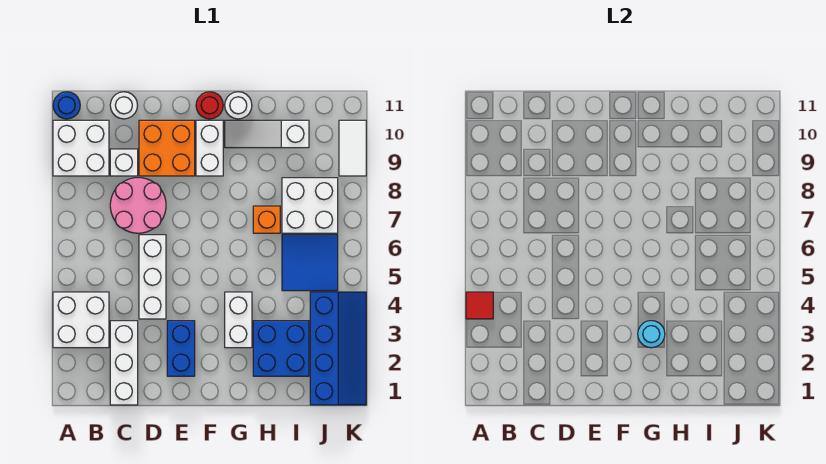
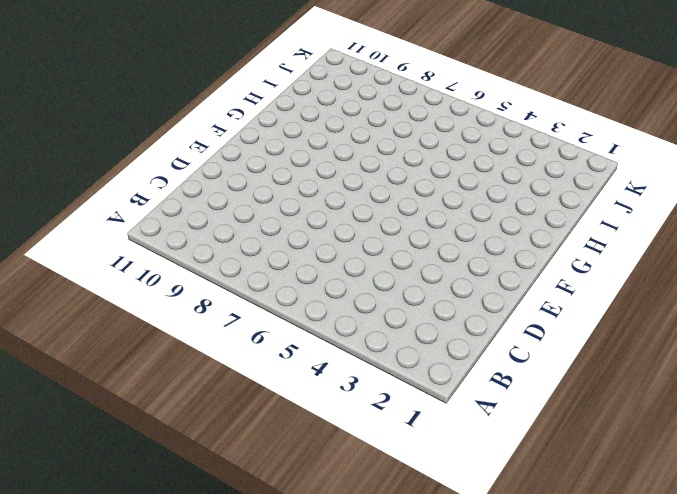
none -> white brick A3:B4 level 1
none -> white brick A9:B10 level 1
none -> blue round brick A11 level 1

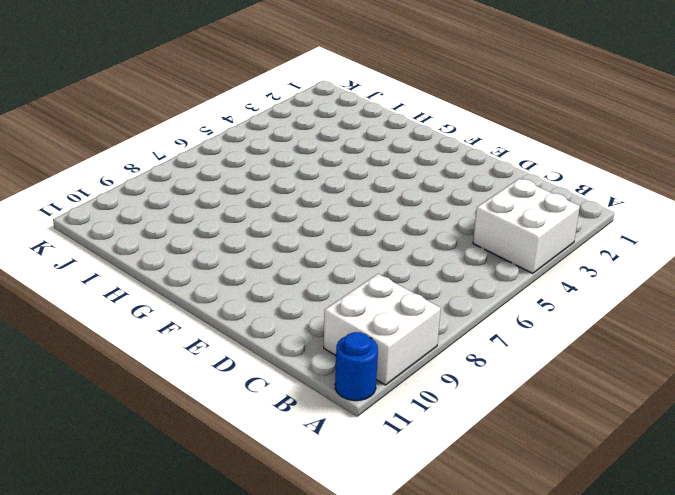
none -> white brick C1:C3 level 1
none -> pink round brick C7:D8 level 1
none -> white brick C9 level 1

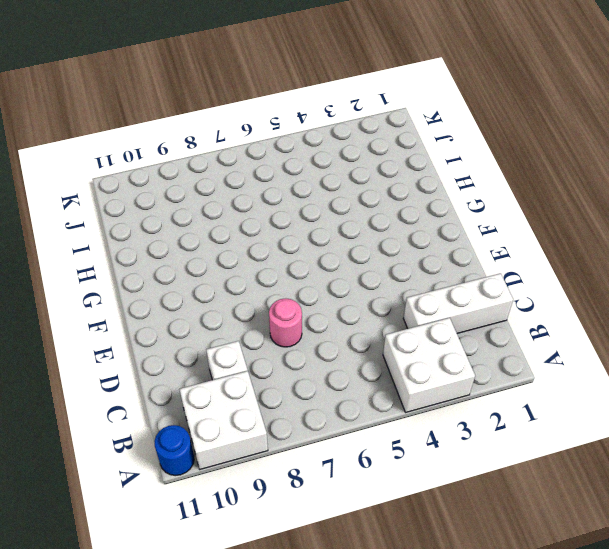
pink round brick D7 level 1 -> pink round brick C7:D8 level 1
none -> white round brick C11 level 1
none -> white brick D4:D6 level 1
none -> orange brick D9:E10 level 1

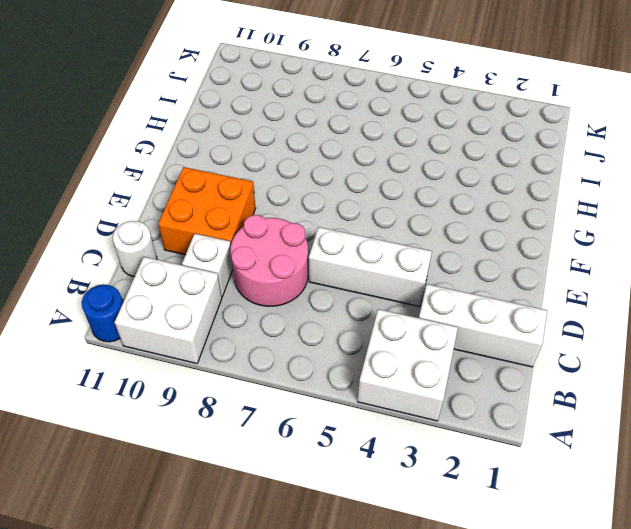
none -> blue brick E2:E3 level 1
none -> white brick F9:F10 level 1
none -> red round brick F11 level 1

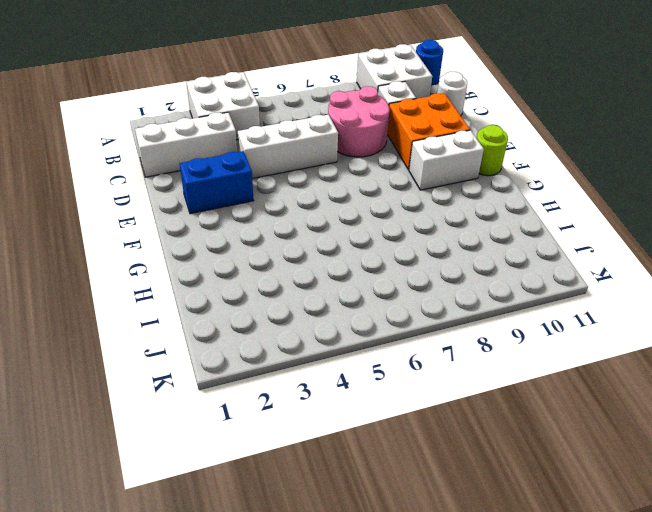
lime round brick F11 level 1 -> red round brick F11 level 1
none -> white brick G3:G4 level 1
none -> white slope G10:I10 level 1 top I
none -> white round brick G11 level 1

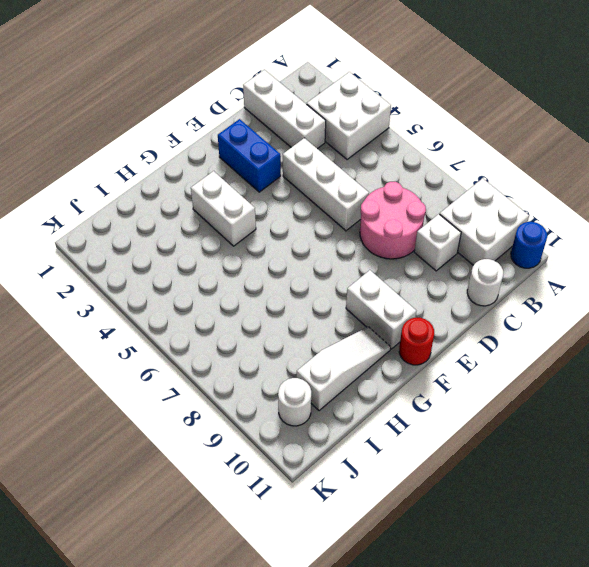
white round brick J10 level 1 -> white round brick G11 level 1
none -> orange brick D9:E10 level 1
none -> blue brick H2:I3 level 1
none -> orange brick H7 level 1

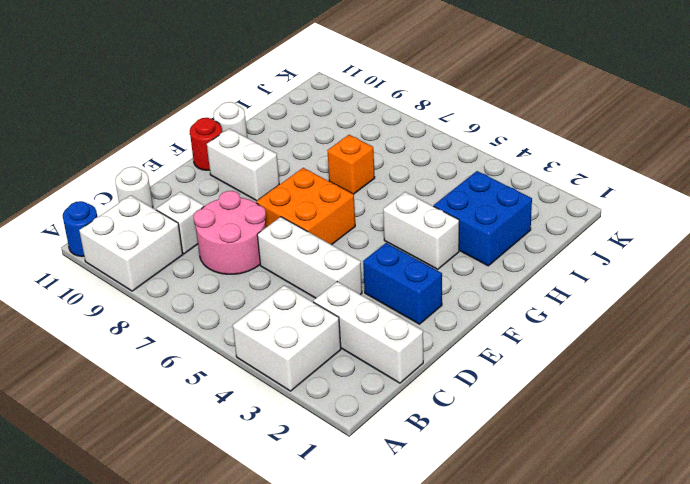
orange brick E6:F7 level 1 -> orange brick D9:E10 level 1
none -> white slope G10:I10 level 1 top I
none -> blue tile I5:J6 level 1
none -> white brick I7:J8 level 1

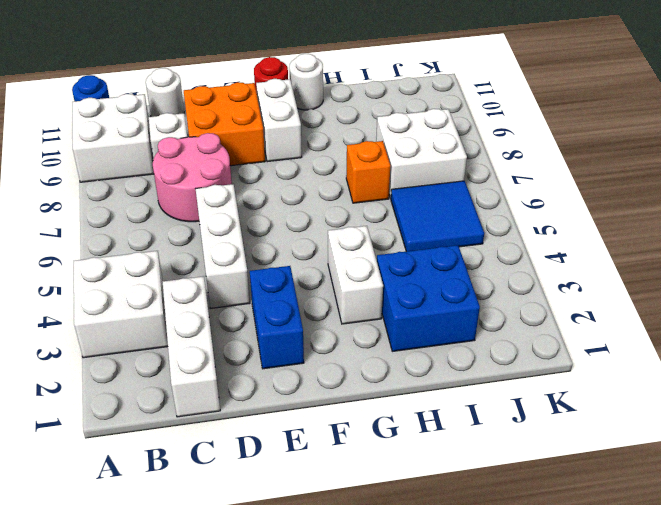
none -> white slope G10:I10 level 1 top I
none -> blue slope J1:K4 level 1 top J
none -> white tile K9:K10 level 1

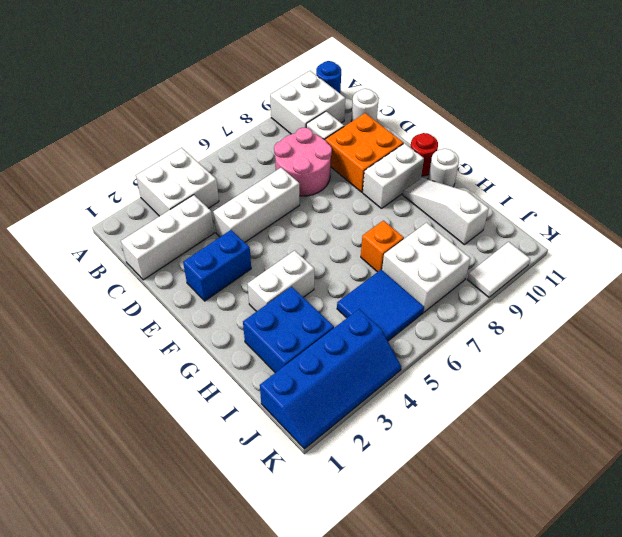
none -> red tile A4 level 2
none -> cyan round brick G3 level 2

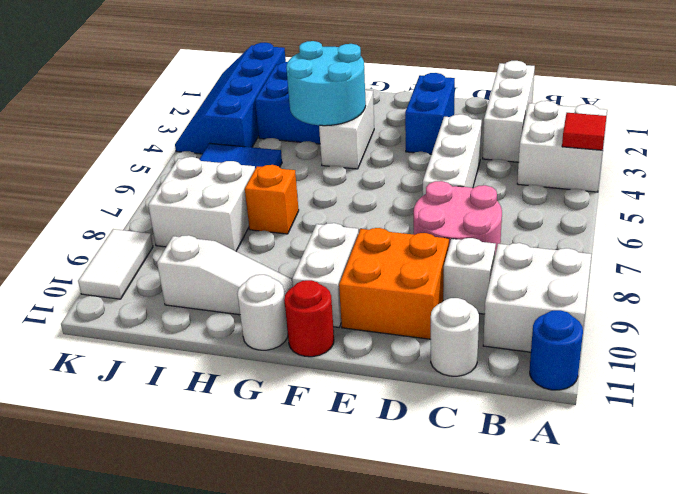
cyan round brick G3:H4 level 2 -> cyan round brick G3 level 2

